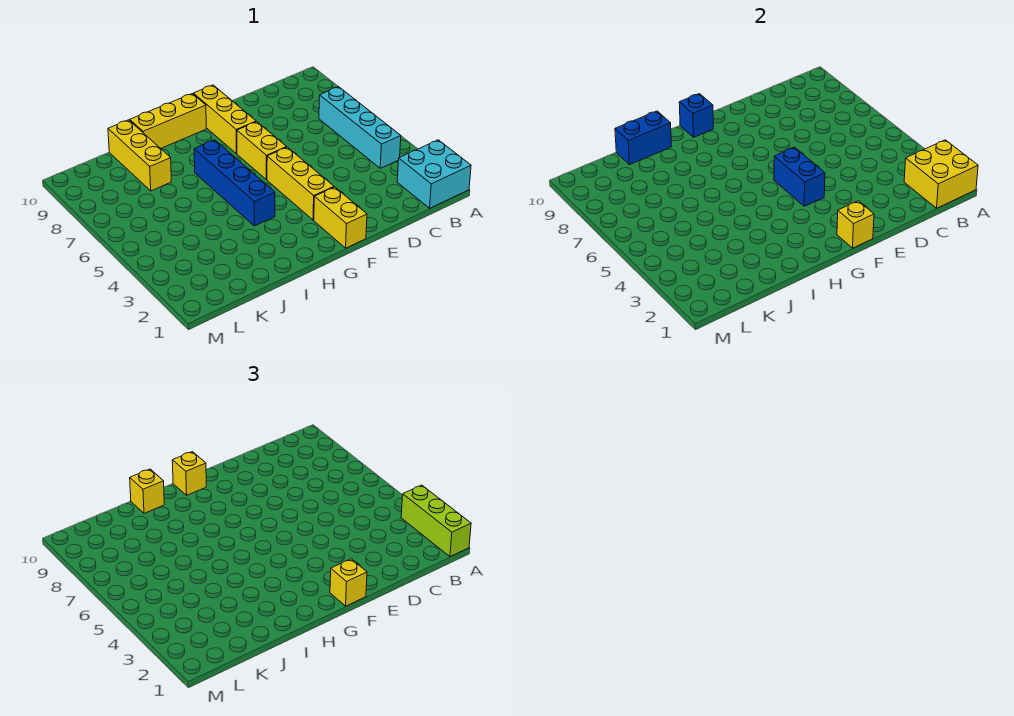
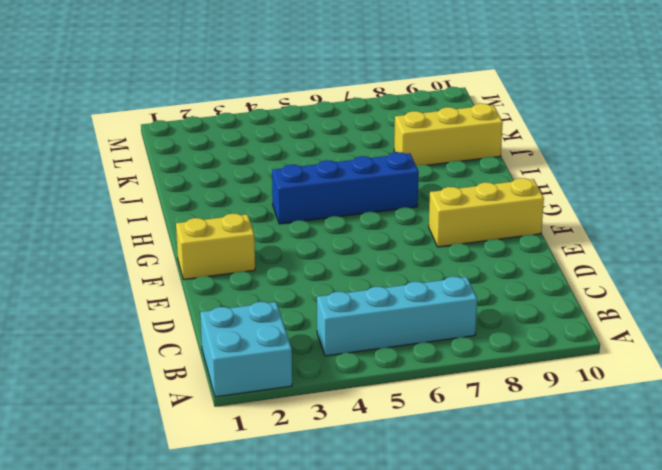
none -> yellow brick F3:F5 level 1
none -> yellow brick F6:F7 level 1
none -> yellow brick G10:I10 level 1

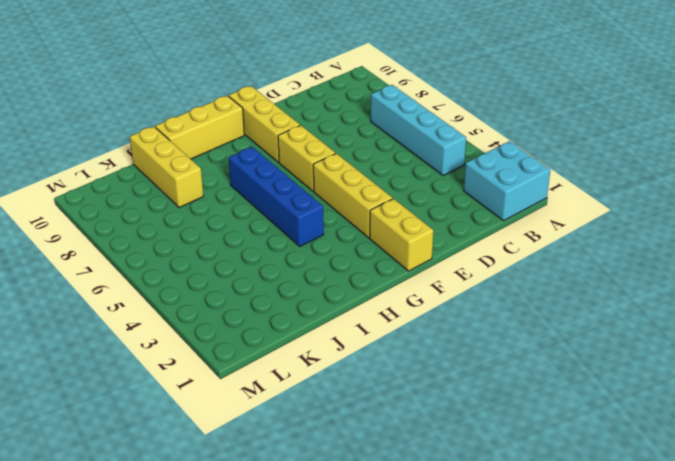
none -> yellow brick A1:B2 level 2
none -> yellow brick F1 level 2
none -> blue brick F4:F5 level 2

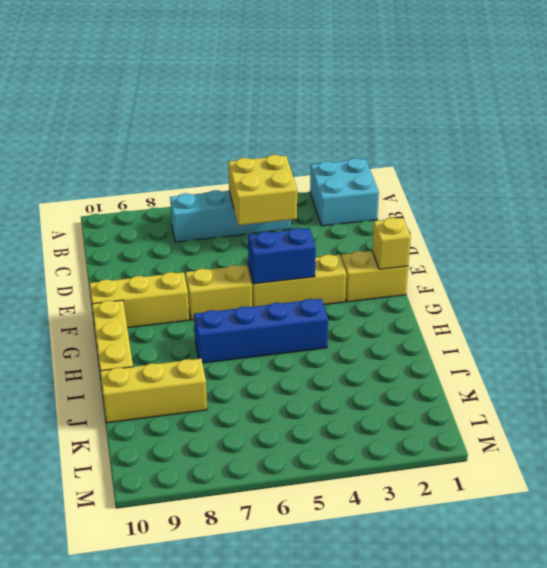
yellow brick B4:C5 level 2 -> yellow brick A1:B2 level 2
none -> blue brick G10 level 2
none -> blue brick I10:J10 level 2
none -> lime brick A1:A3 level 3

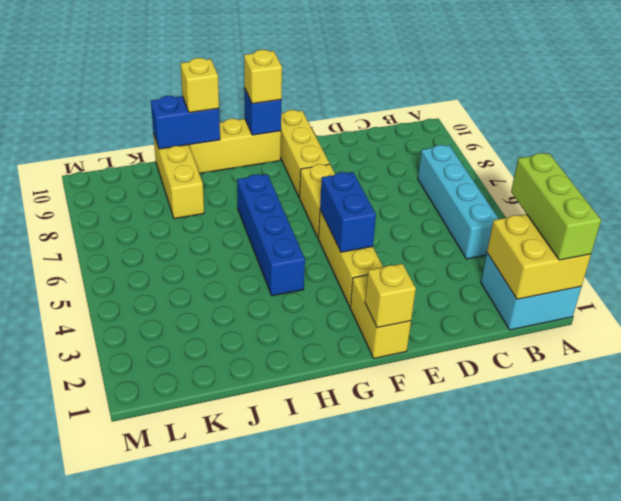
none -> yellow brick F1 level 3

